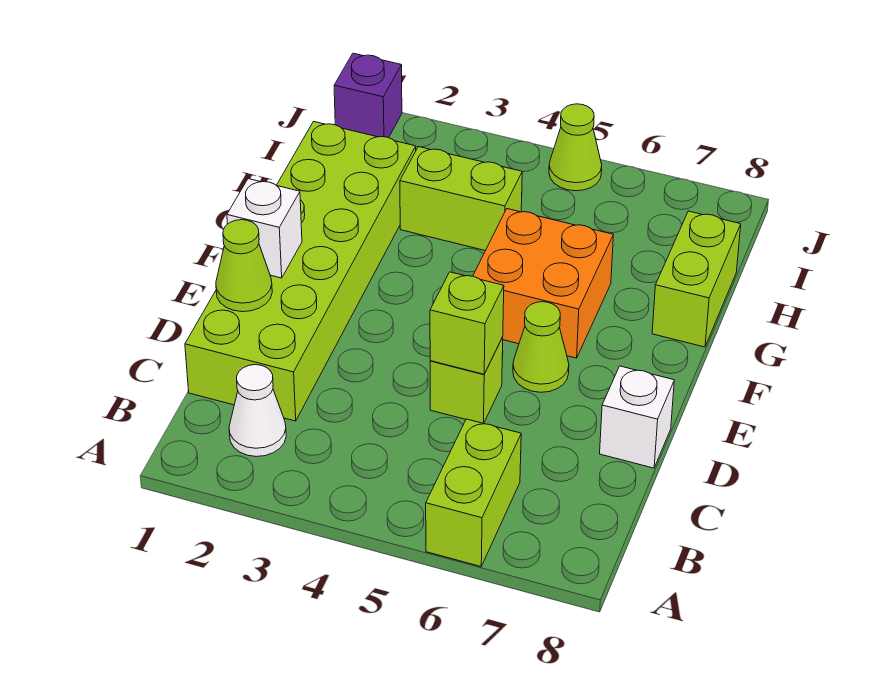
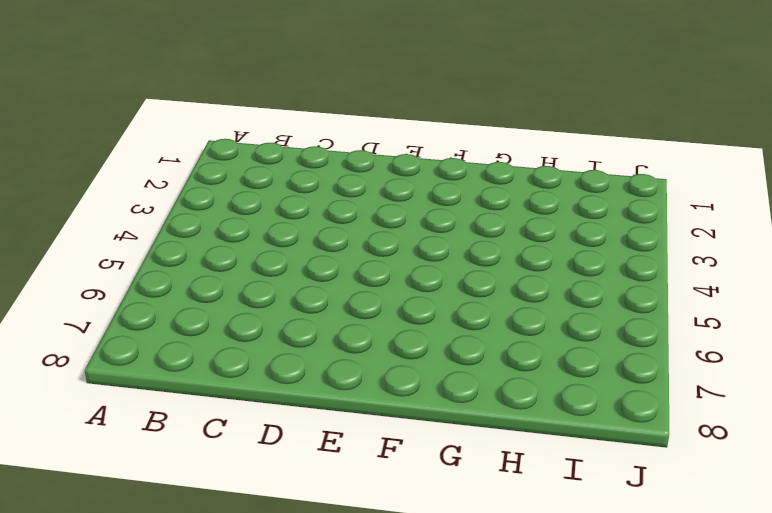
none -> lime brick A6:B6 level 1
none -> white cone B2 level 1
none -> lime brick C1:H2 level 1

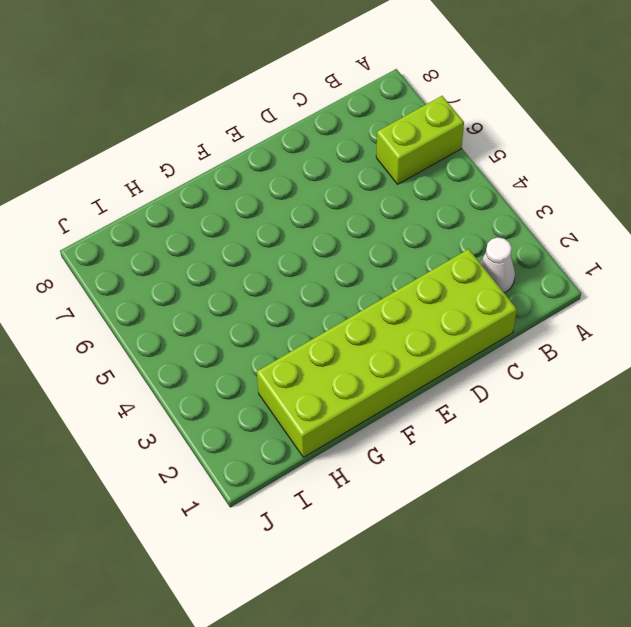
none -> lime brick D5 level 1
none -> white brick D8 level 1
none -> lime cone E6 level 1

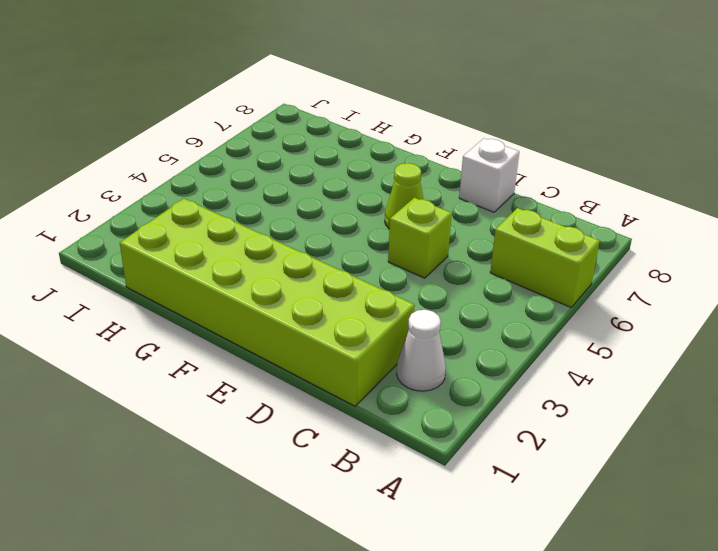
none -> orange brick F5:G6 level 1
none -> lime brick G8:H8 level 1
none -> lime brick H3:H4 level 1

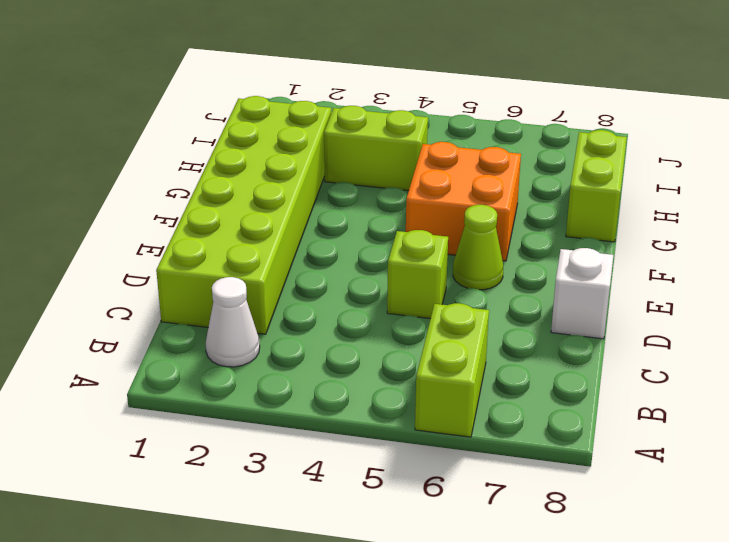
none -> purple brick J1 level 1
none -> lime cone J5 level 1
none -> lime cone D1 level 2

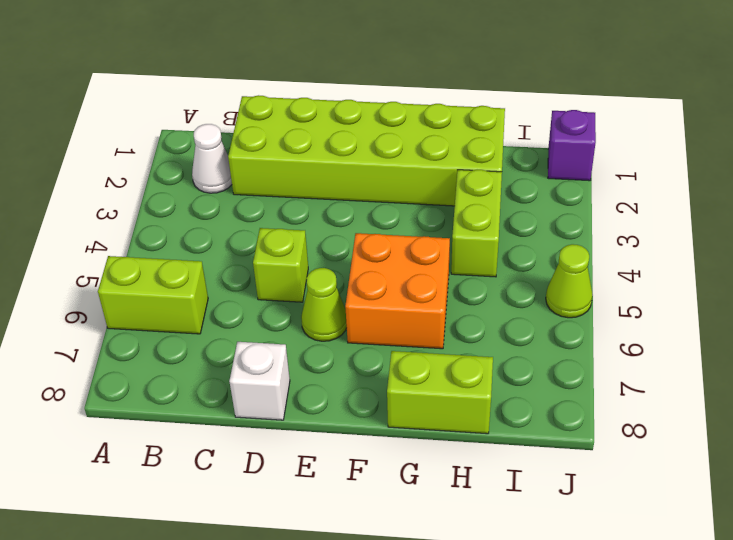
none -> lime cone D1 level 2
none -> lime brick D5 level 2
none -> white brick E1 level 2

